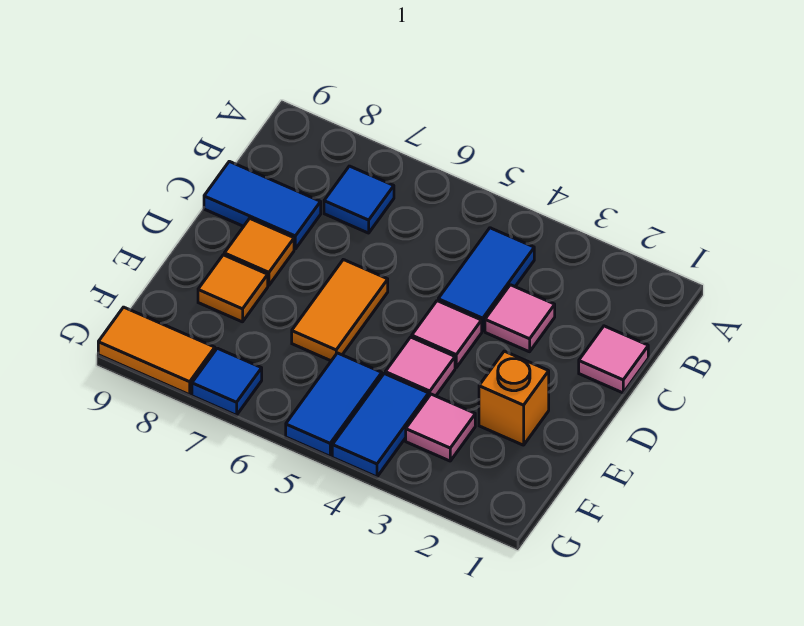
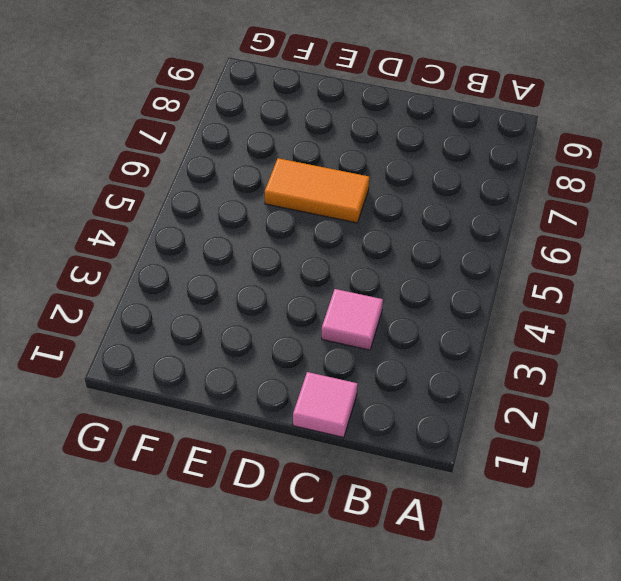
none -> blue tile B4:C4 level 1
none -> blue tile B7 level 1
none -> blue tile C8:C9 level 1

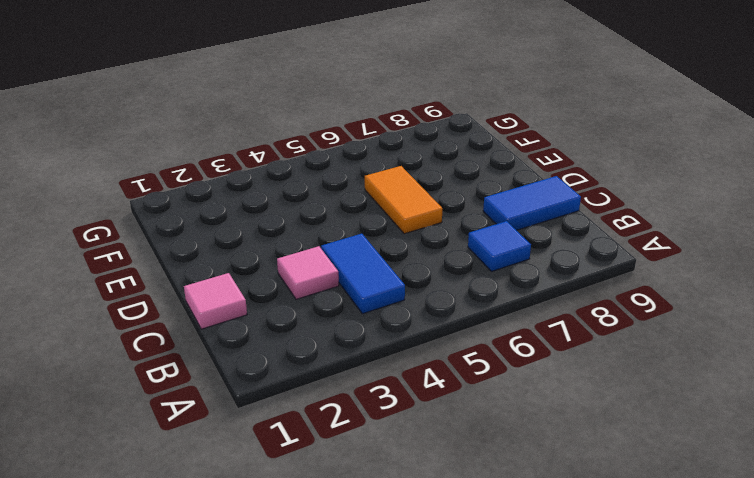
none -> pink tile D4 level 1
none -> orange tile D8 level 1
none -> orange brick E2 level 1

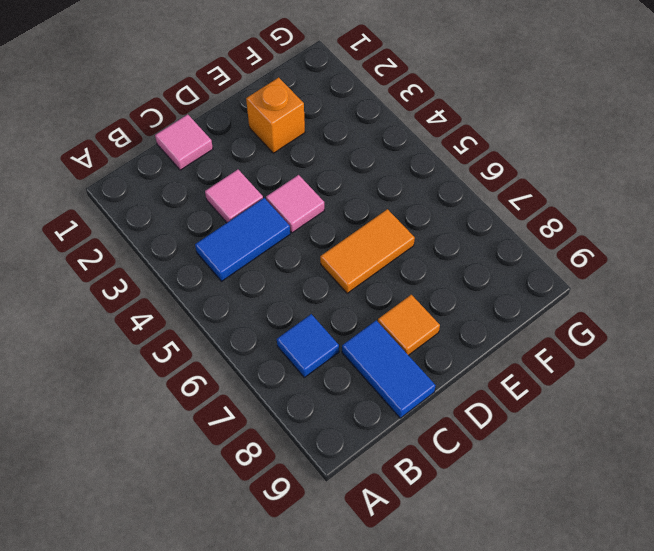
none -> pink tile E4 level 1
none -> orange tile E8 level 1
none -> pink tile F3 level 1

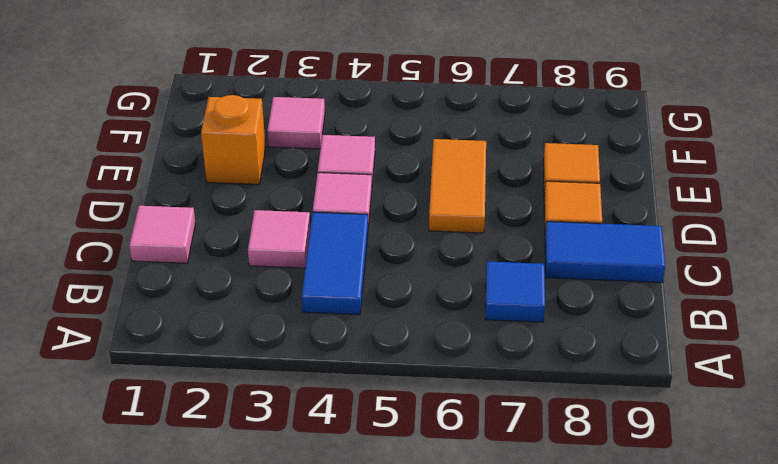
none -> blue tile F4:G4 level 1
none -> blue tile F5:G5 level 1
none -> blue tile G7 level 1

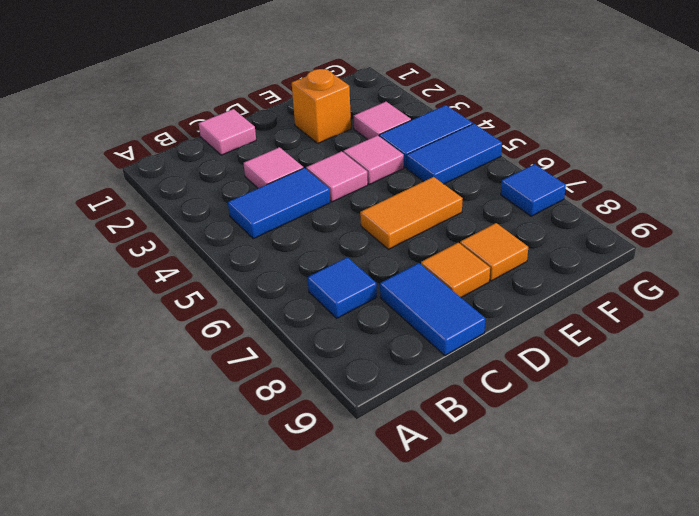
none -> orange tile G8:G9 level 1

